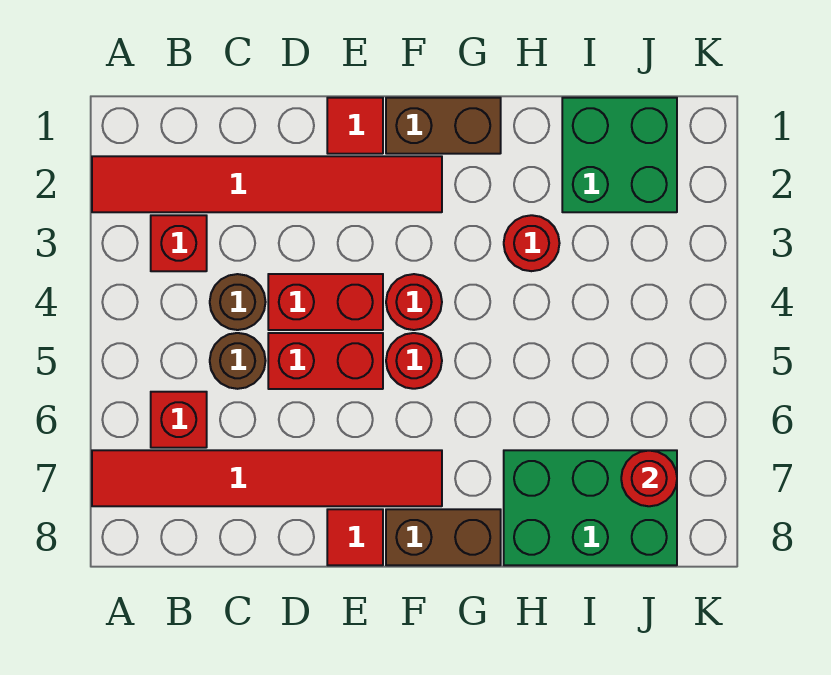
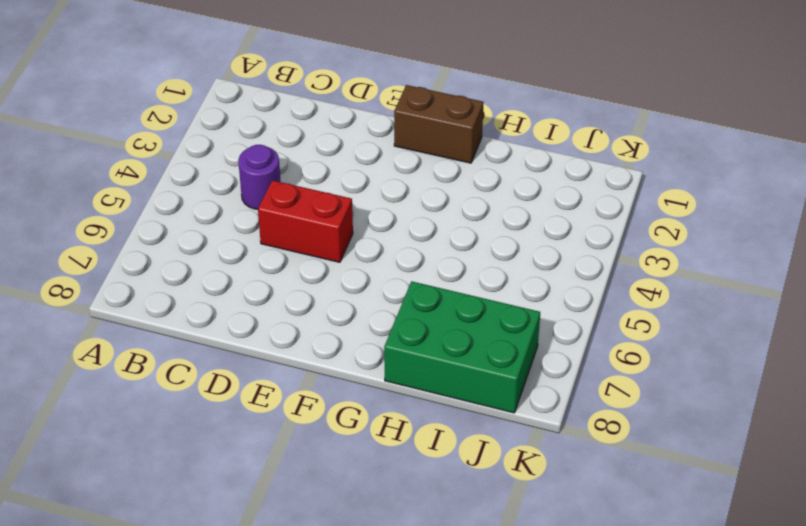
purple round brick C4 level 1 -> brown round brick C4 level 1
none -> red tile A2:F2 level 1
none -> red tile A7:F7 level 1
none -> red brick B3 level 1

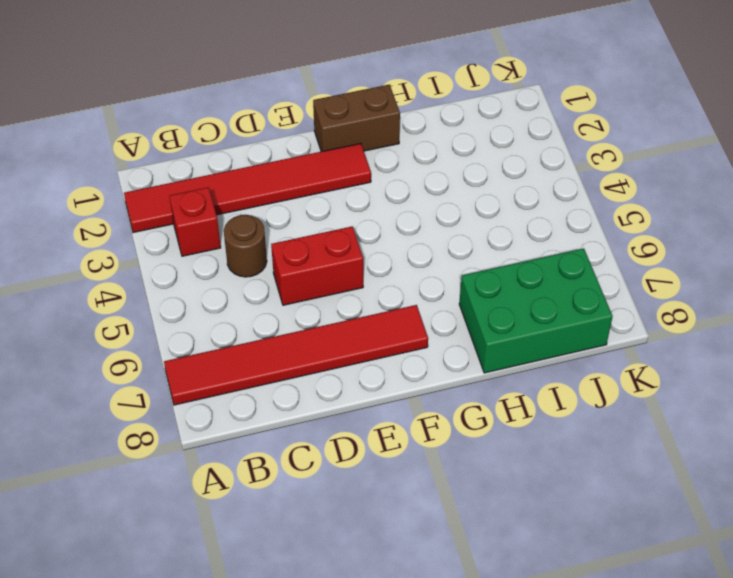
none -> red brick B6 level 1
none -> brown round brick C5 level 1
none -> red brick D4:E4 level 1

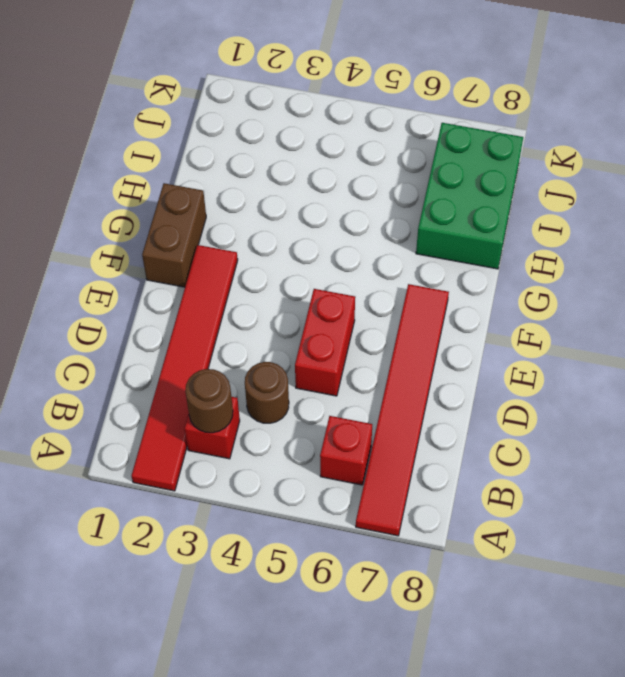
brown round brick B3 level 2 -> brown round brick C5 level 1
none -> red brick D4:E4 level 1
none -> red tile E1 level 1
none -> red tile E8 level 1

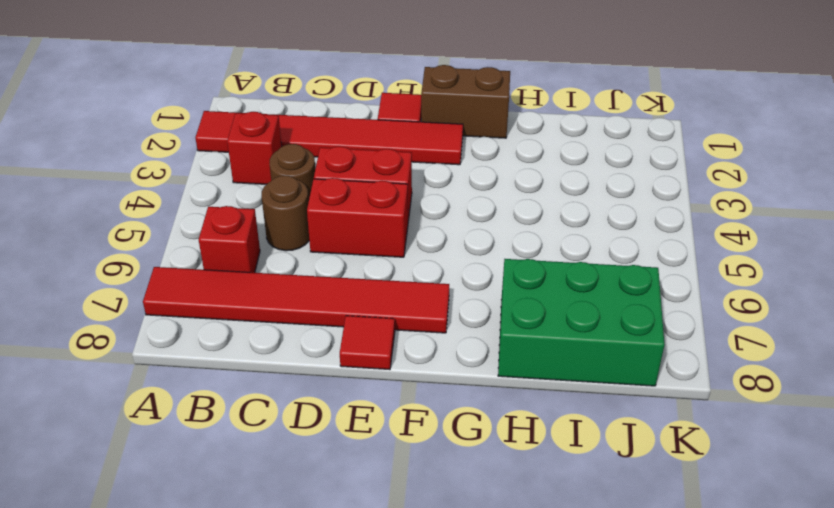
none -> red round brick F4 level 1
none -> red round brick F5 level 1
none -> brown brick F8:G8 level 1

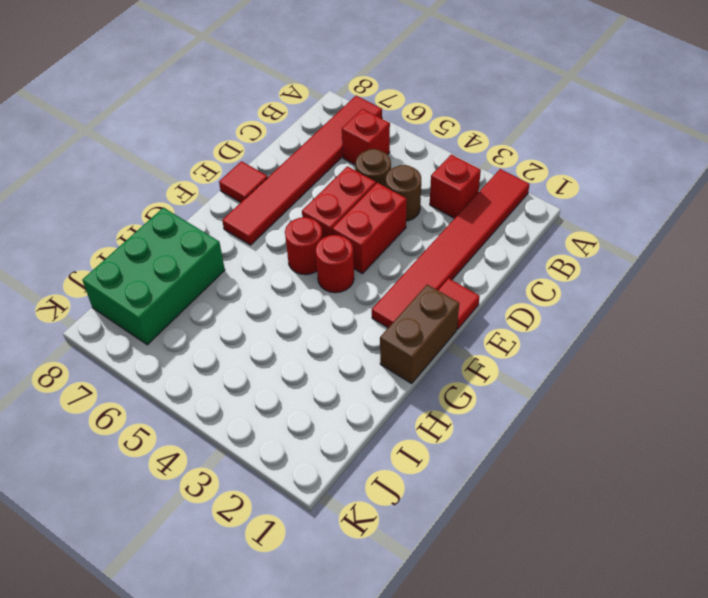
none -> brown brick F8:G8 level 1
none -> red round brick H3 level 1
none -> green brick I1:J2 level 1

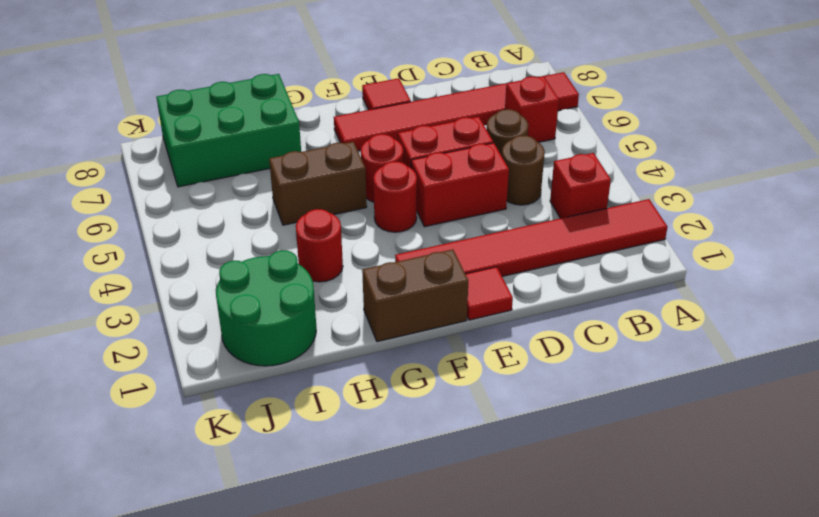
brown brick G5:H5 level 1 -> brown brick F8:G8 level 1
green round brick I1:J2 level 1 -> green brick I1:J2 level 1
none -> red round brick J7 level 2

